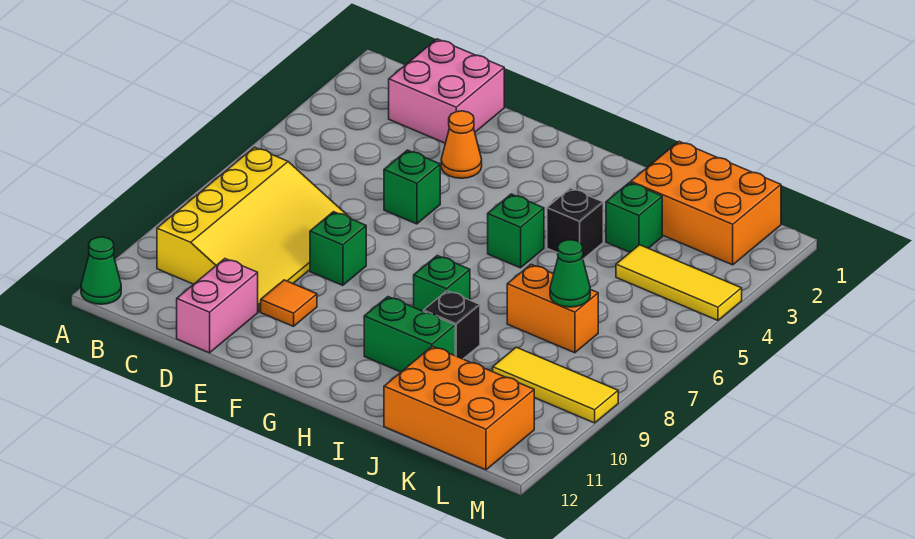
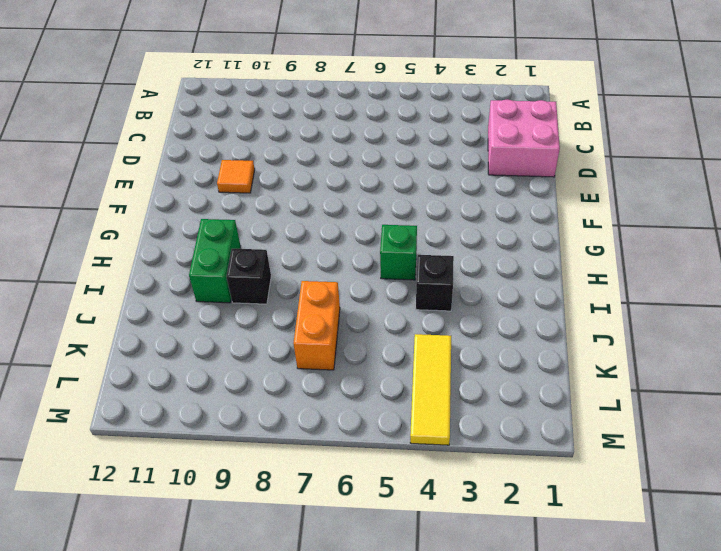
none -> green cone A12 level 1
none -> yellow slope B7:D10 level 1 top B
none -> pink brick D11:D12 level 1

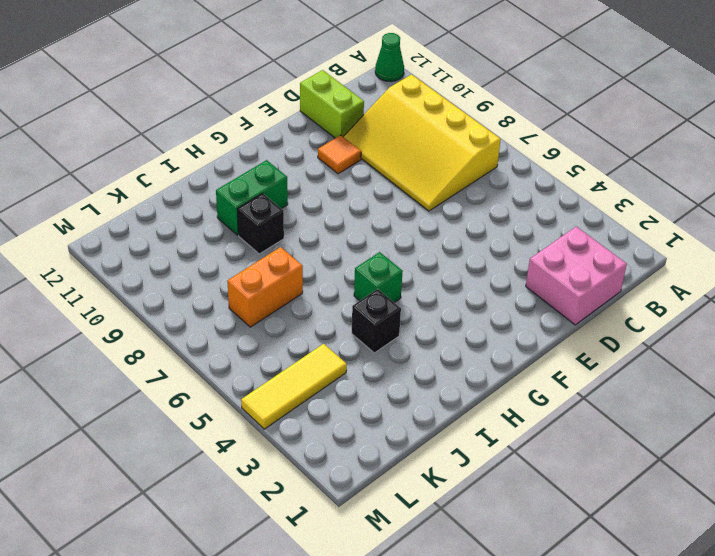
lime brick D11:D12 level 1 -> pink brick D11:D12 level 1
none -> orange cone E3 level 1
none -> green brick E5 level 1
none -> green brick E8 level 1

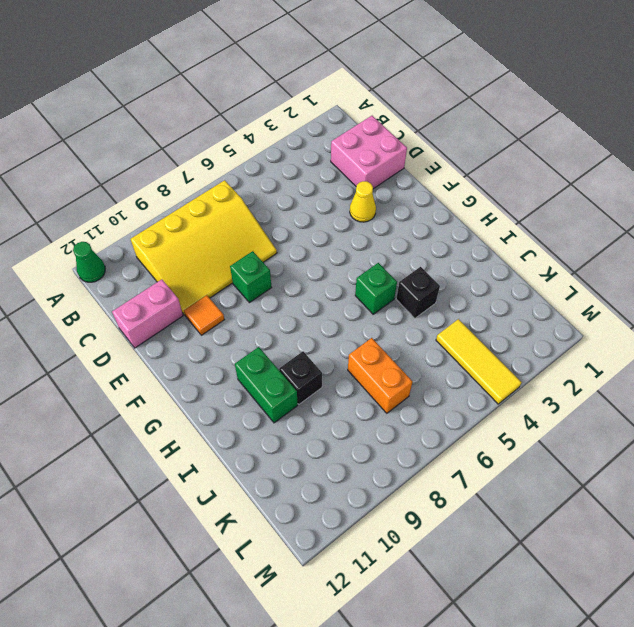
yellow cone E3 level 1 -> orange cone E3 level 1
none -> green brick E5 level 1
none -> green brick H8 level 1
none -> orange brick J1:L2 level 1

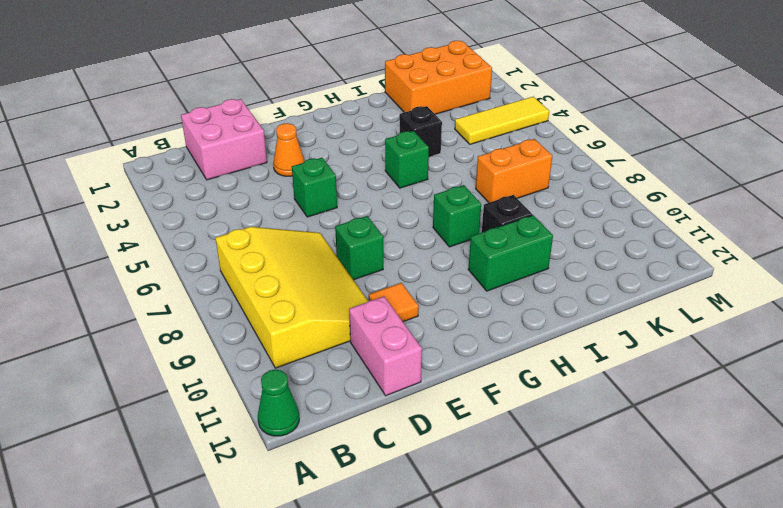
none -> green brick J3 level 1
none -> orange brick J11:L12 level 1
none -> yellow tile K9:M9 level 1

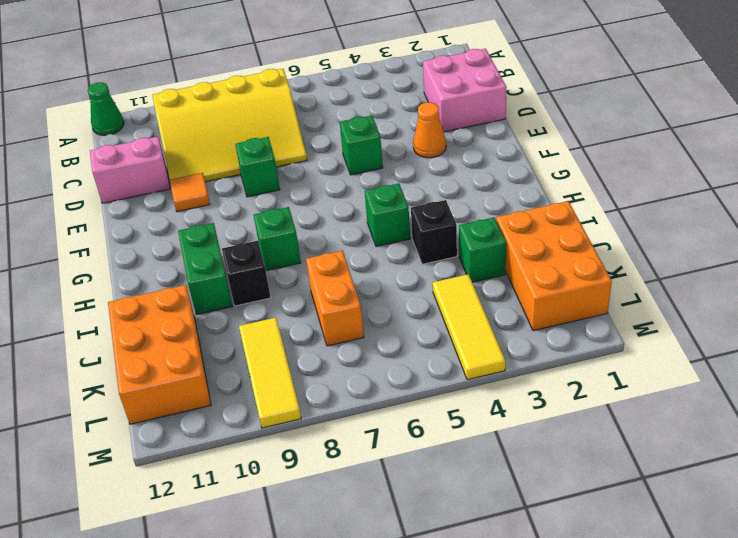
none -> green cone K7 level 2

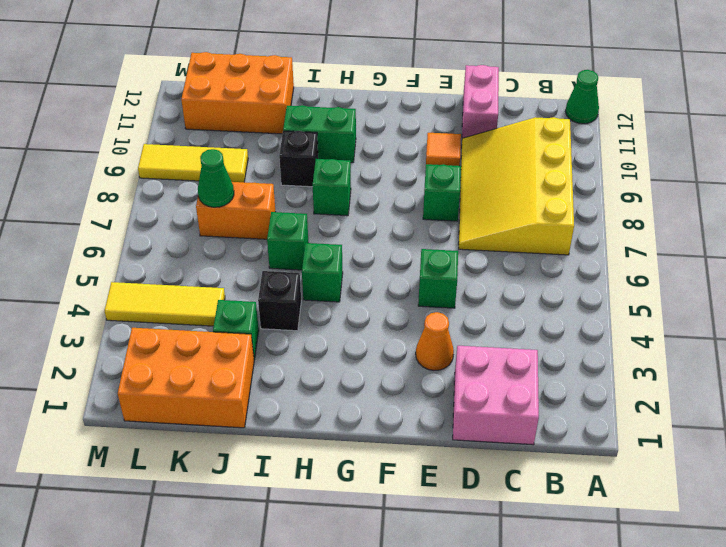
green brick I6 level 1 -> none

